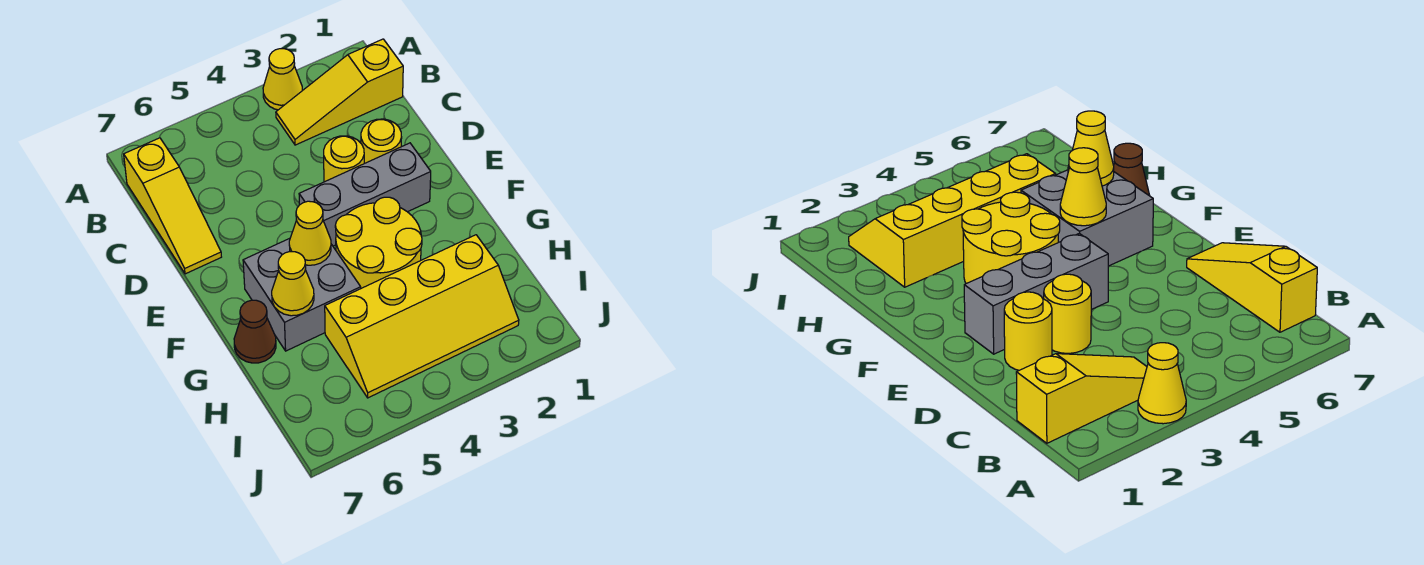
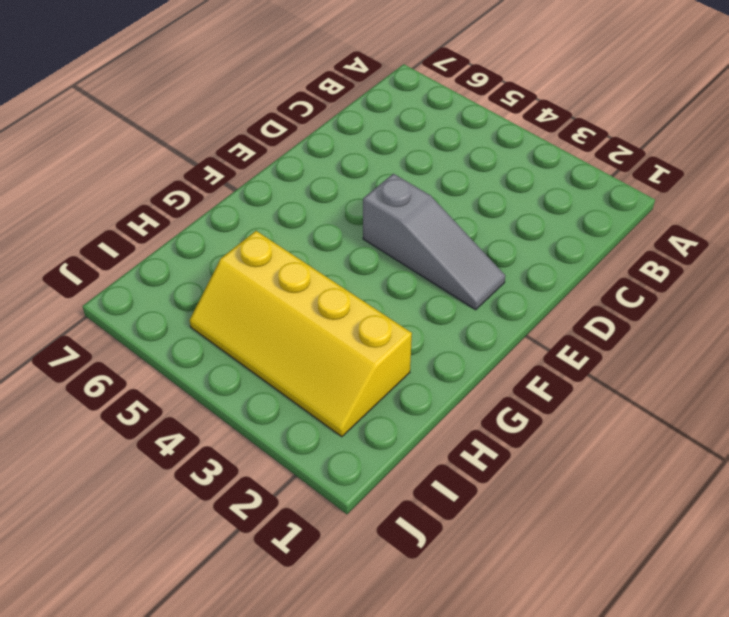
grey slope E2:E4 level 1 top 4 -> grey brick E2:E4 level 1
none -> yellow cone A3 level 1
none -> yellow slope B1:B3 level 1 top 1
none -> yellow slope B7:D7 level 1 top B

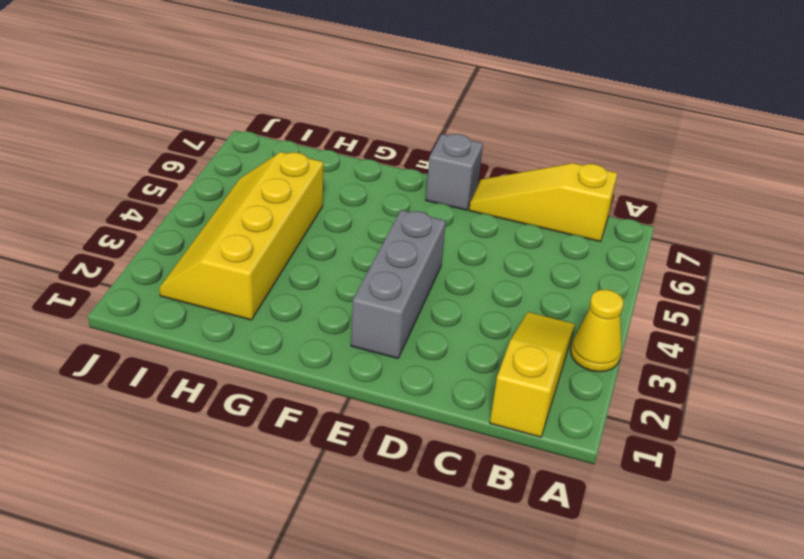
grey brick E7 level 1 -> none
none -> yellow round brick D2 level 1
none -> yellow round brick D3 level 1
none -> yellow round brick F3:G4 level 1

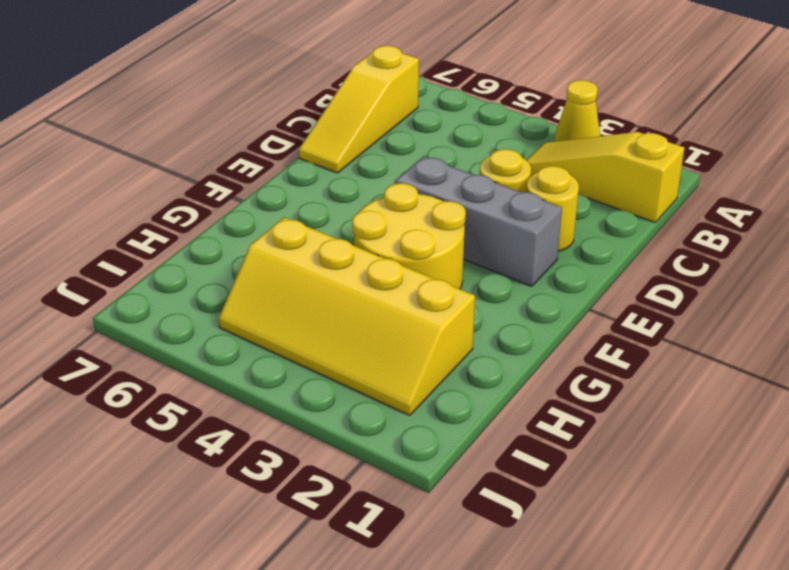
none -> grey brick F5:G6 level 1
none -> brown cone G7 level 1
none -> yellow cone F5 level 2

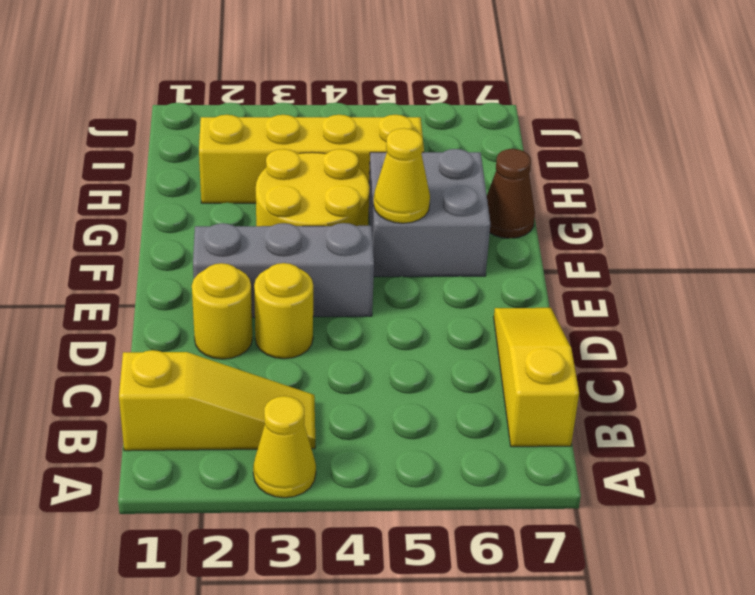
none -> yellow cone G6 level 2

